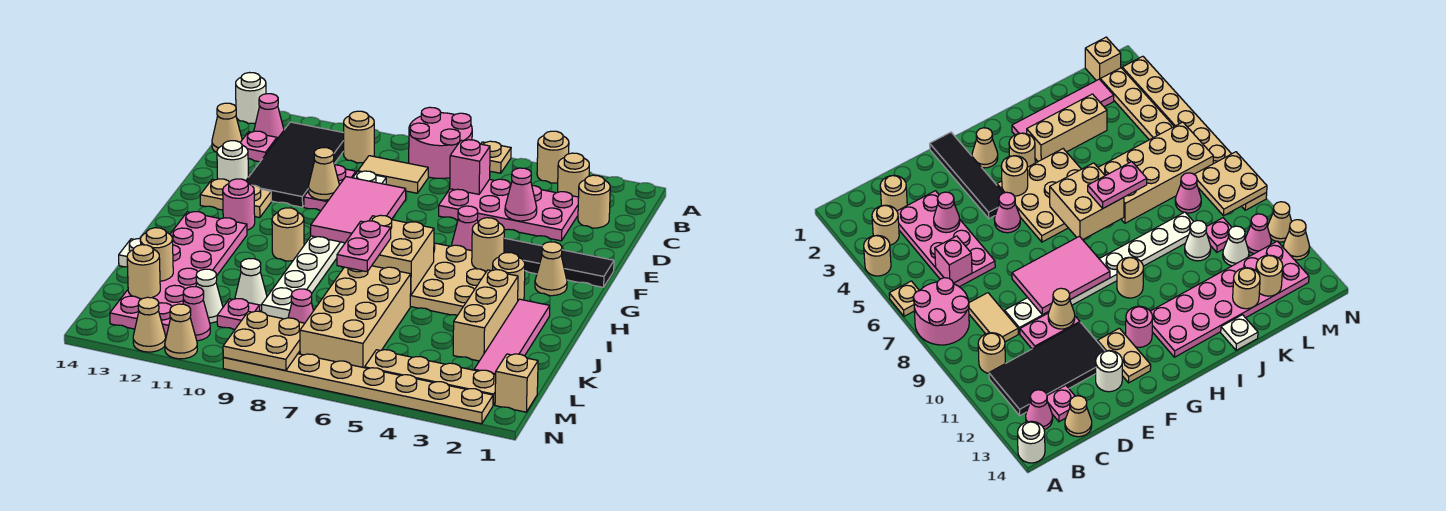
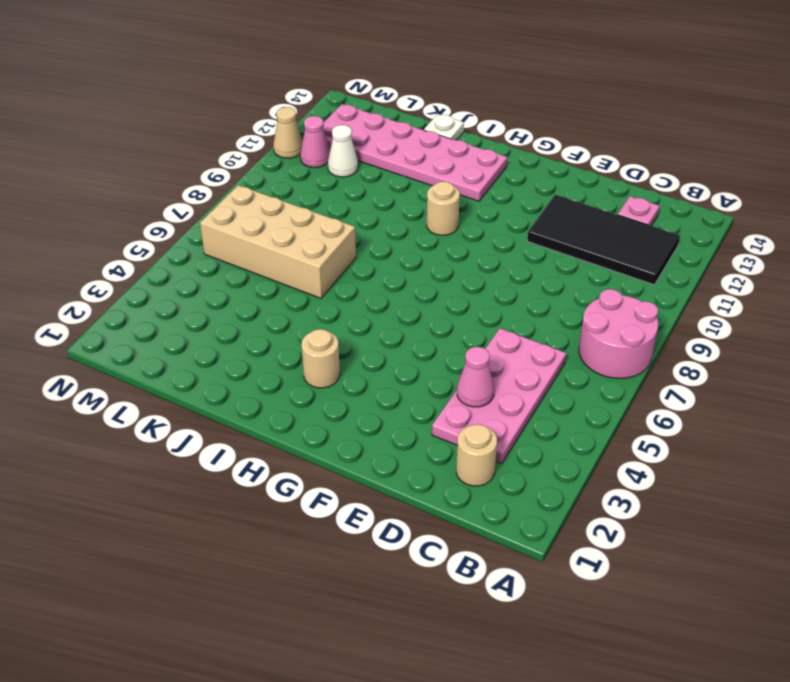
none -> tan round brick A4 level 1
none -> tan plate A6 level 1
none -> white round brick A14 level 1
none -> tan round brick B3 level 1

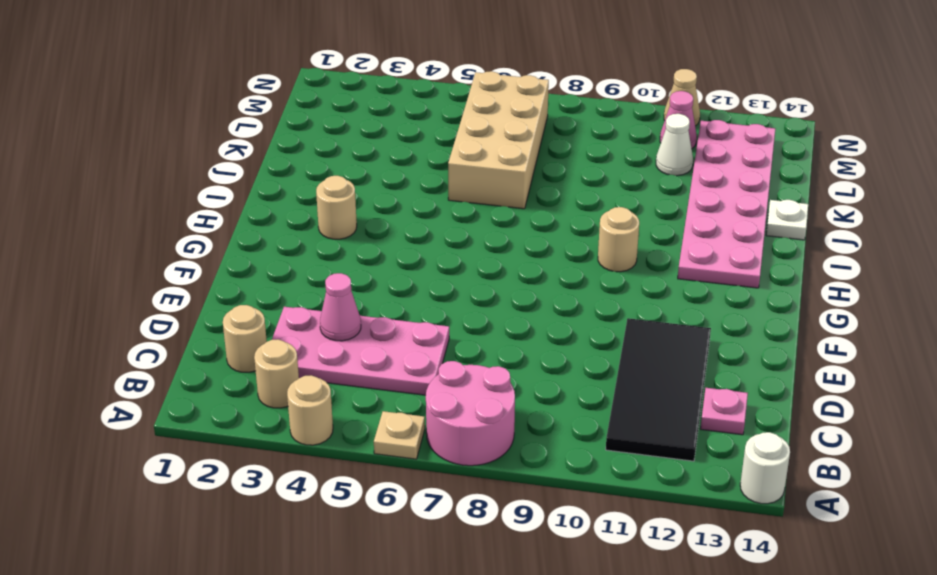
none -> tan round brick B10 level 1
none -> pink cone B13 level 1
none -> tan tile C8:C9 level 1
none -> tan cone C14 level 1

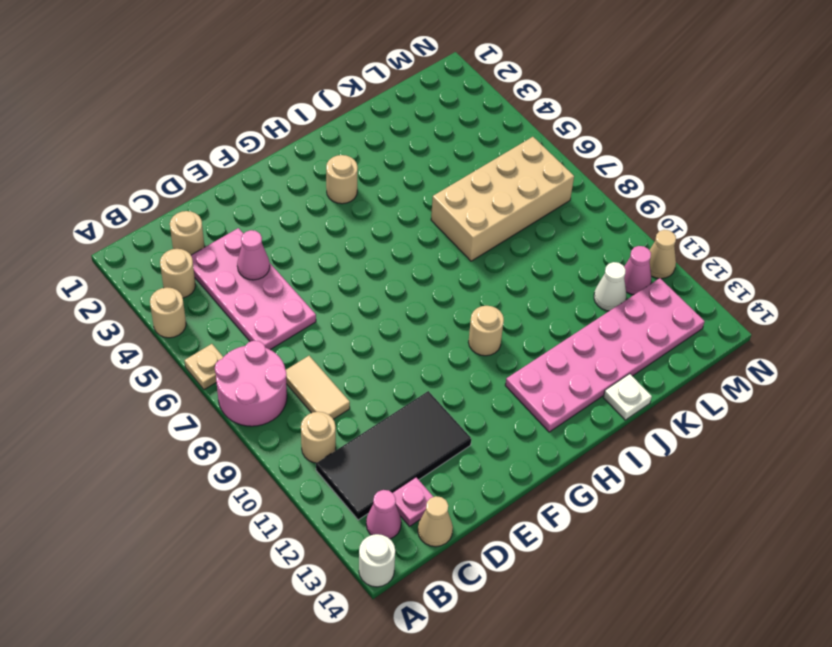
none -> white plate D9:K9 level 1
none -> pink plate D10:E10 level 1
none -> white round brick E13 level 1
none -> black tile F1:F4 level 1

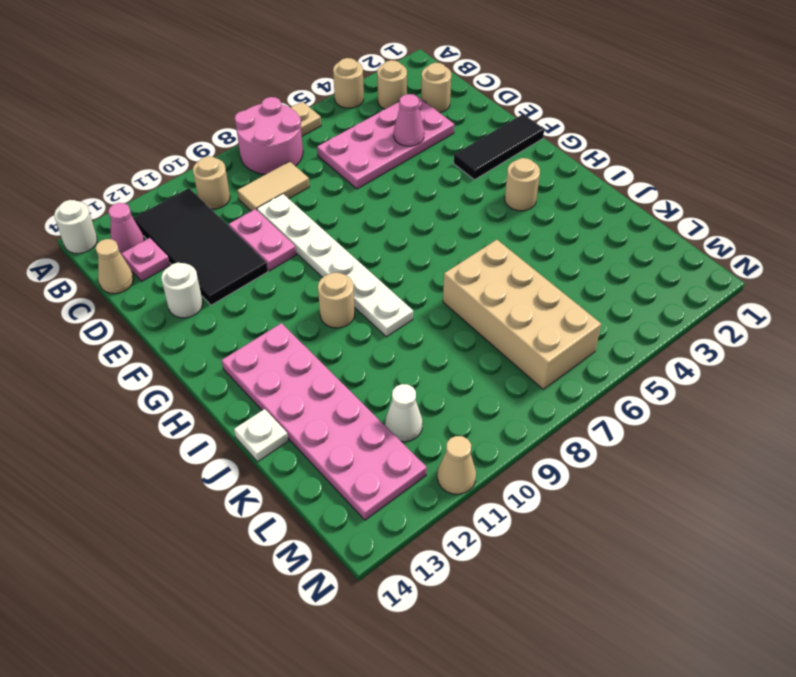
white plate D9:I9 level 1 -> white plate D9:K9 level 1
black tile F1:F3 level 1 -> black tile F1:F4 level 1
none -> pink cone F5 level 1
none -> tan plate F12:F13 level 1
none -> tan cone G2 level 1
none -> tan plate G4:I6 level 1

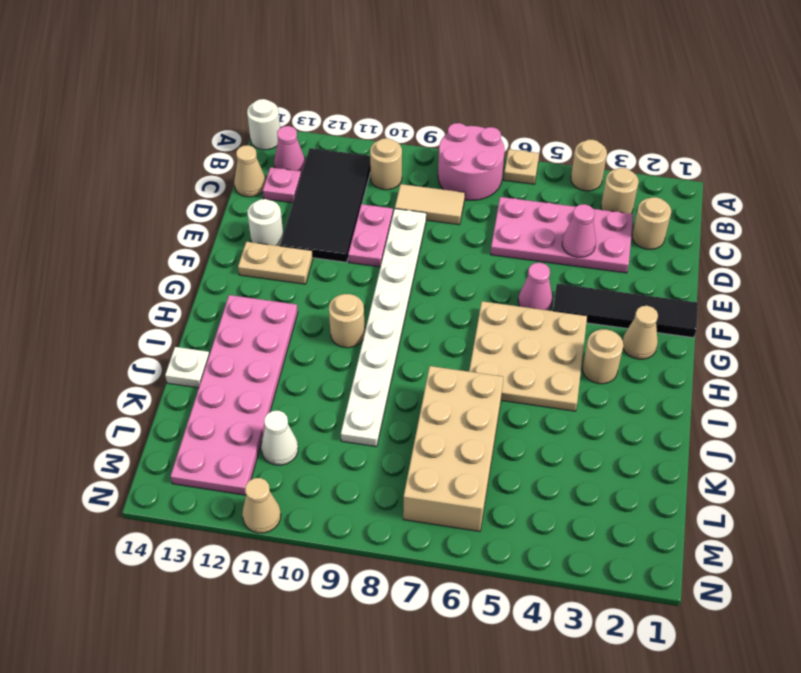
none -> pink round brick G12 level 1
none -> pink tile I2:L2 level 1
none -> tan brick I3:K3 level 1
none -> white cone K10 level 1

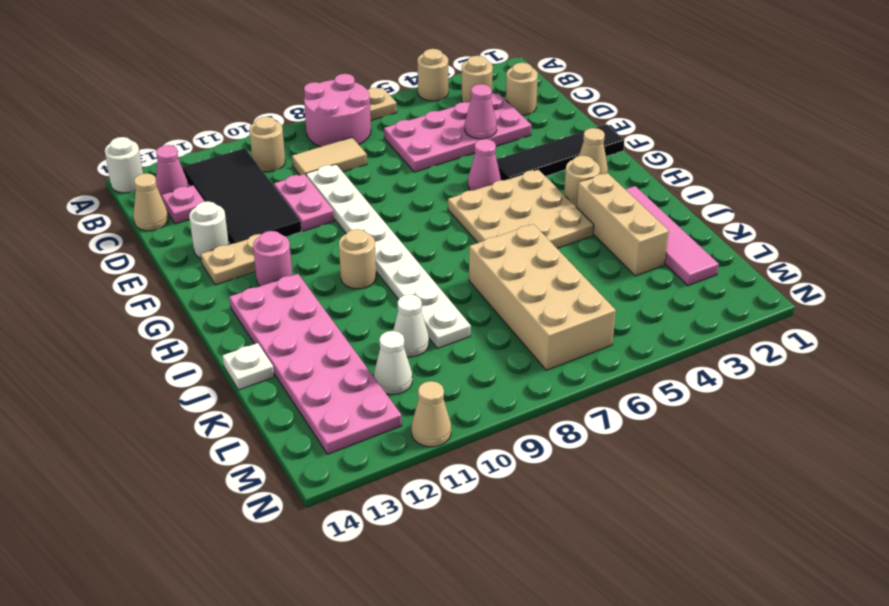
none -> pink cone L8 level 1
none -> pink plate L10 level 1
none -> tan brick M1 level 1
none -> tan plate M2:M5 level 1

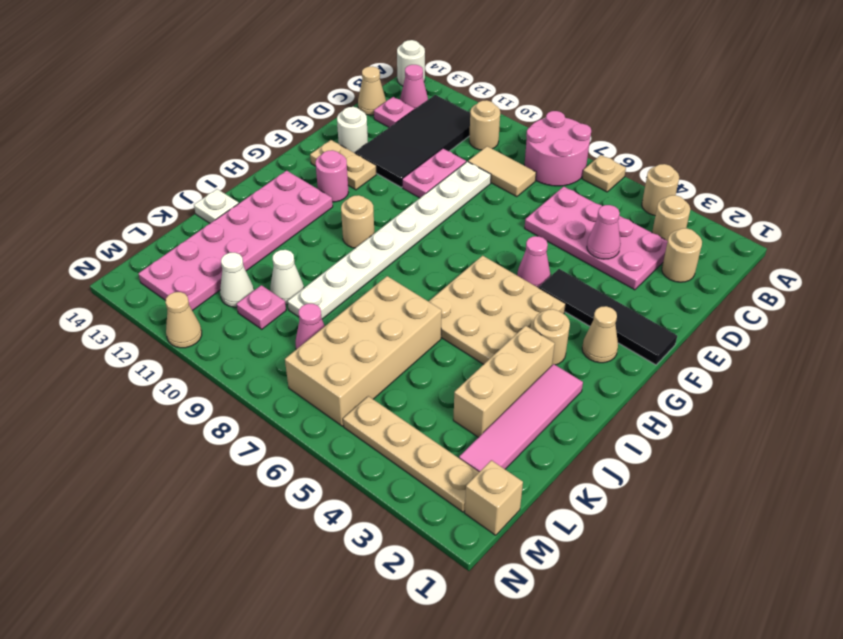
none -> pink cone M11 level 1
none -> tan plate N2:N9 level 1
none -> tan cone N12 level 1
none -> pink brick C6 level 2

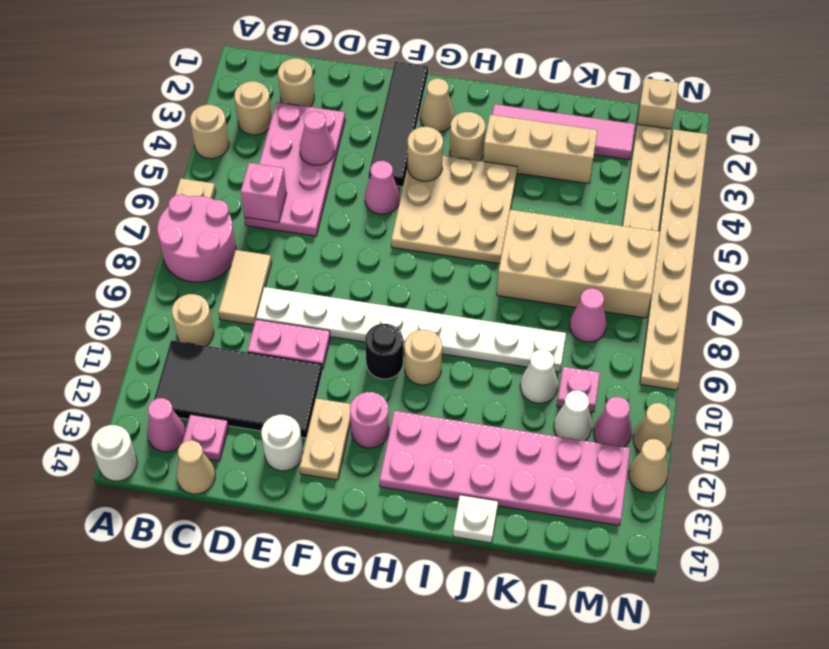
black round brick G10 level 1 -> none
none -> pink tile E8:G9 level 2
none -> tan cone E10 level 2
none -> tan brick H6:I7 level 2
none -> tan round brick K13 level 2

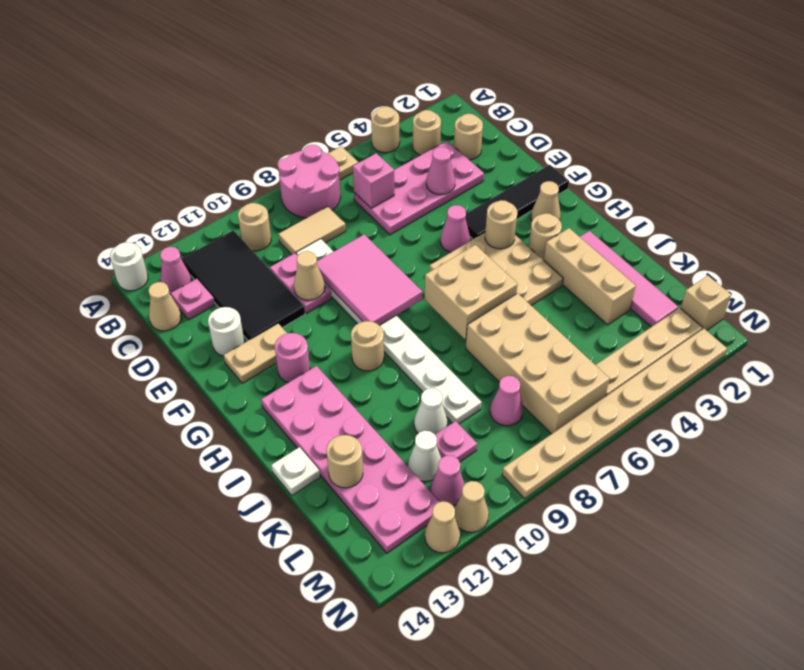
none -> tan round brick L13 level 2
none -> tan plate M8:N9 level 2
none -> pink plate I7:J7 level 3

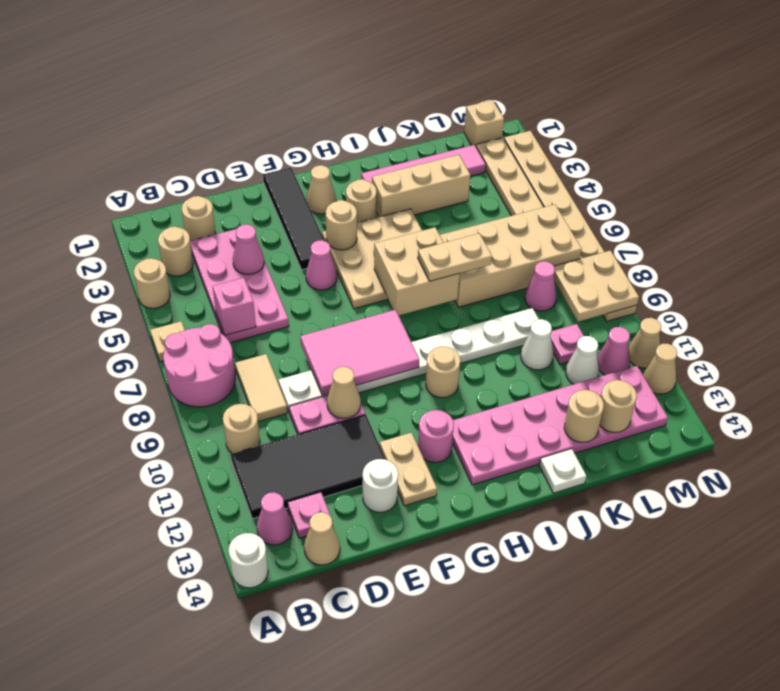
tan plate I7:J7 level 3 -> pink plate I7:J7 level 3

